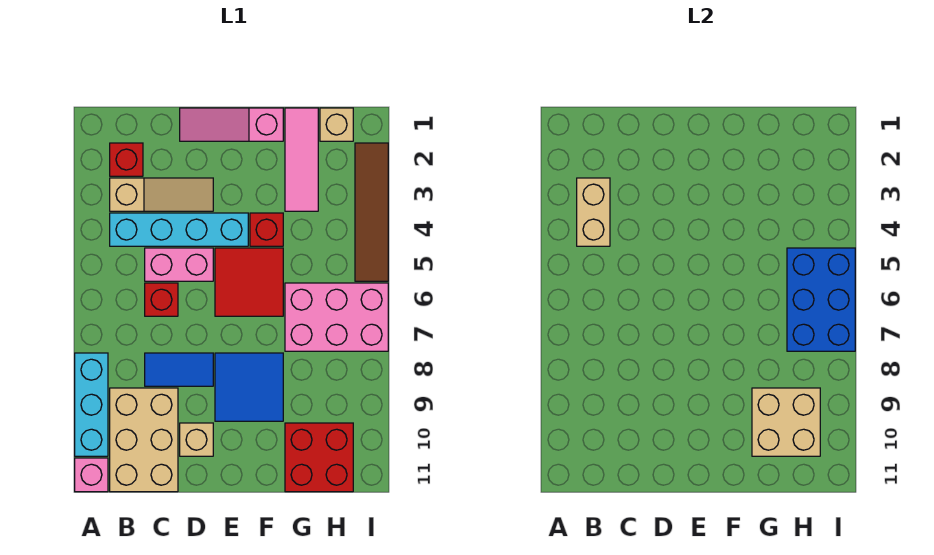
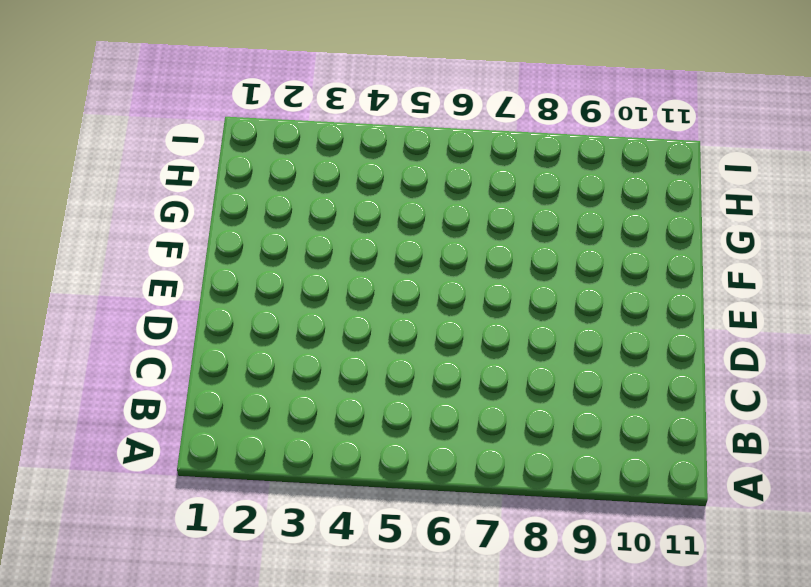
none -> cyan brick A8:A10 level 1
none -> pink brick A11 level 1
none -> red brick B2 level 1

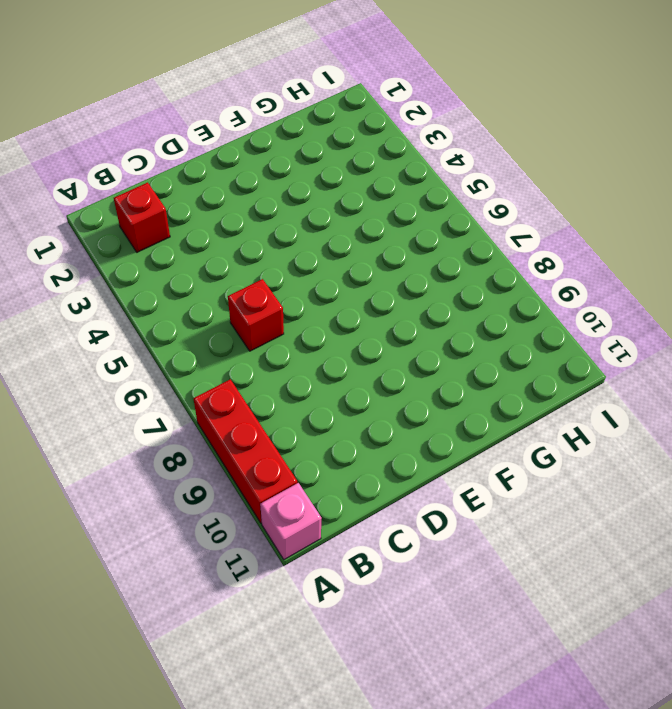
red brick A8:A10 level 1 -> cyan brick A8:A10 level 1
none -> tan slope B3:D3 level 1 top B
none -> cyan brick B4:E4 level 1
none -> tan brick B9:C11 level 1

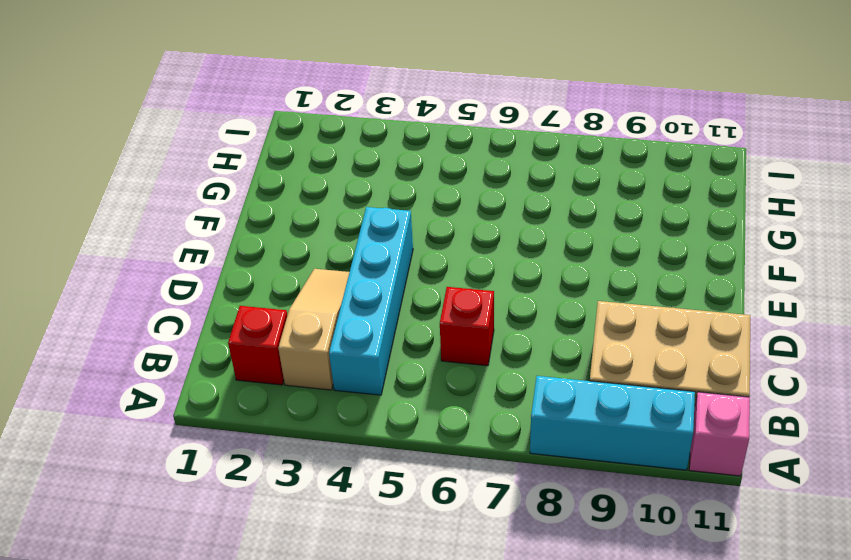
none -> pink brick C5:D5 level 1
none -> blue tile C8:D8 level 1
none -> pink slope D1:F1 level 1 top F

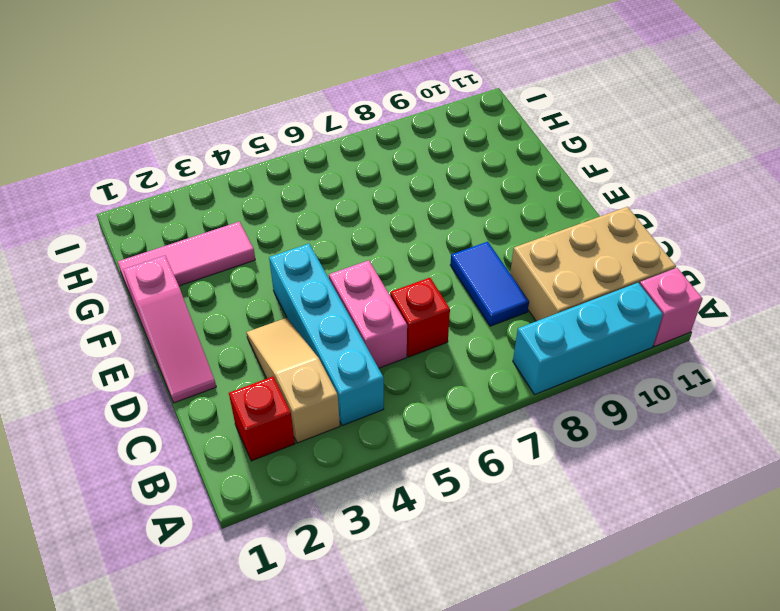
none -> tan brick D10 level 1
none -> red tile E5:F6 level 1
none -> blue tile E8:F9 level 1

